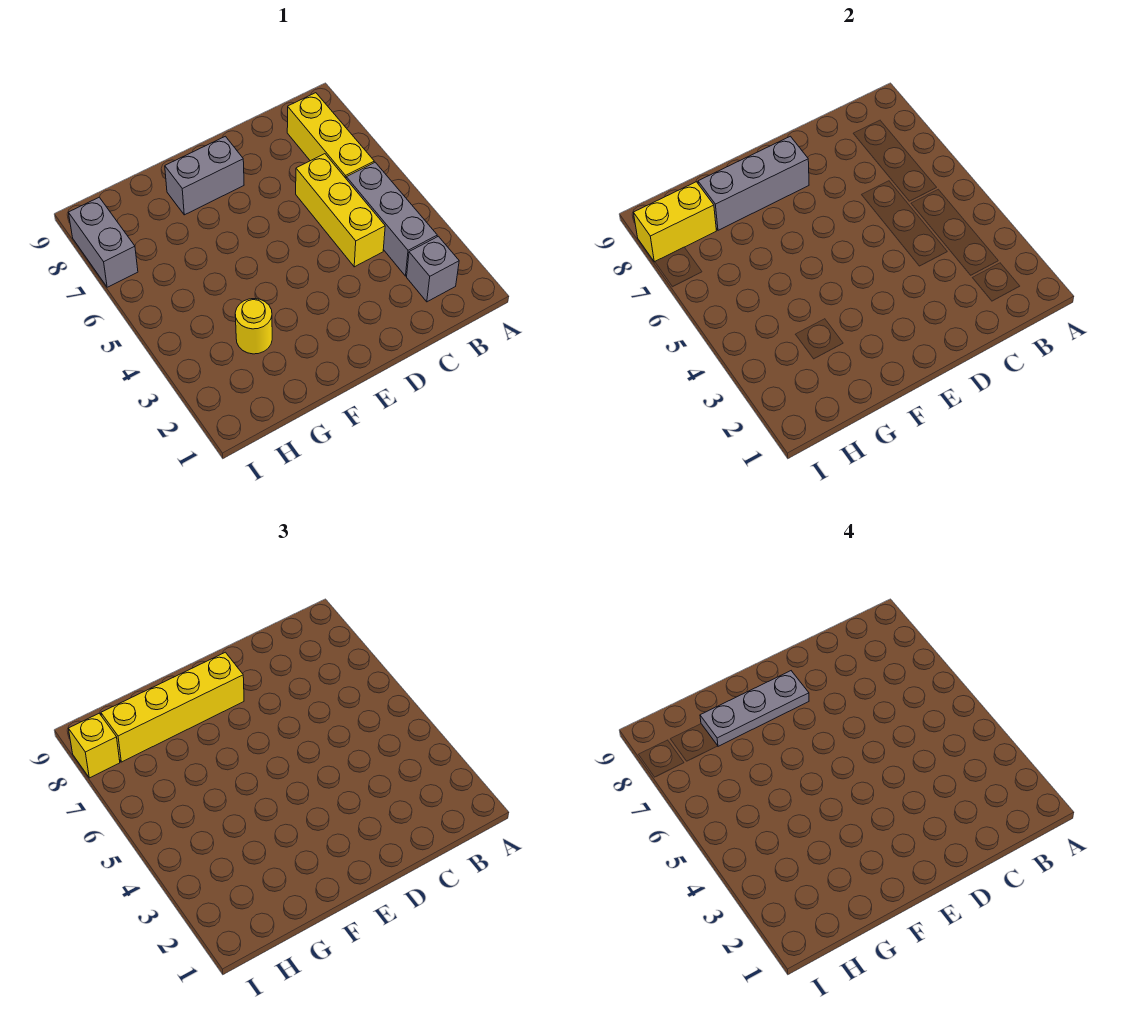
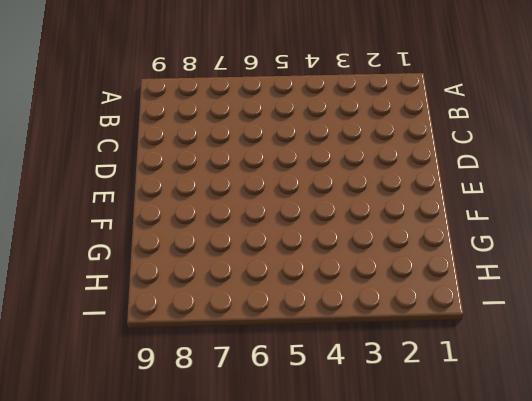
none -> grey brick B2 level 1
none -> grey brick B3:B5 level 1
none -> yellow brick B6:B8 level 1

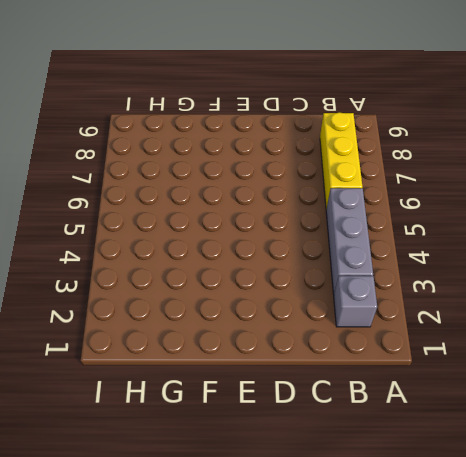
none -> yellow brick C4:C6 level 1
none -> grey brick E8:F8 level 1
none -> yellow round brick G3 level 1

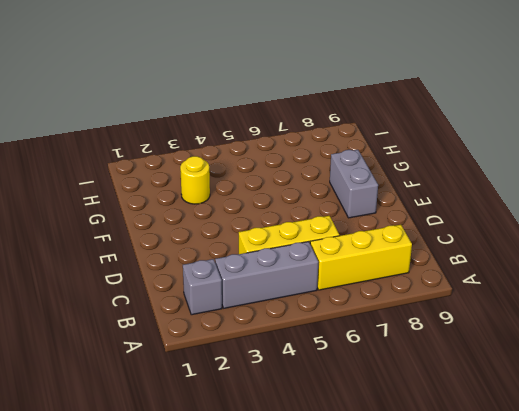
none -> grey brick I7:I8 level 1
none -> grey brick E8:G8 level 2
none -> yellow brick H8:I8 level 2

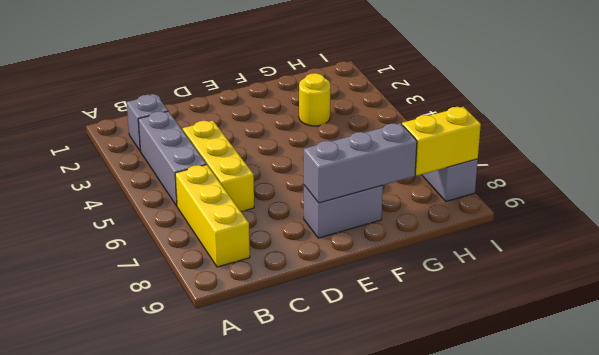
none -> yellow brick E8:H8 level 3
none -> yellow brick I8 level 3
none -> grey plate E8:G8 level 4

